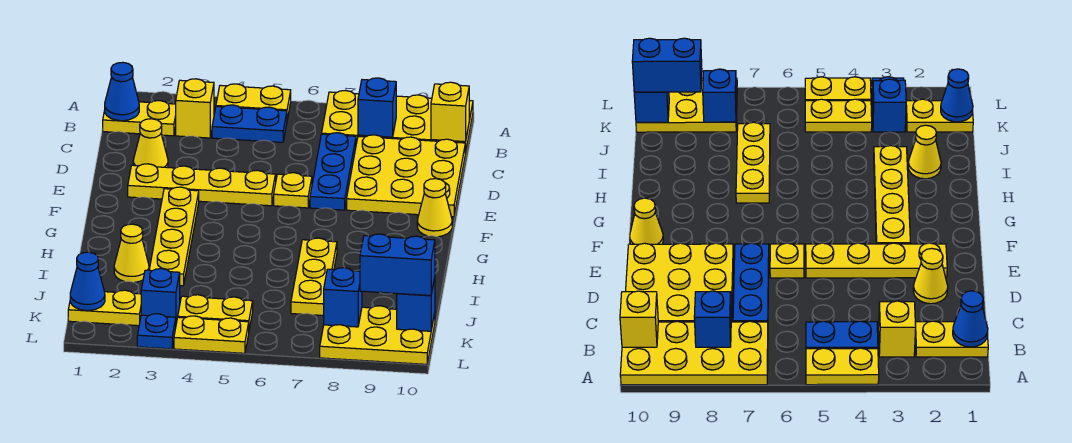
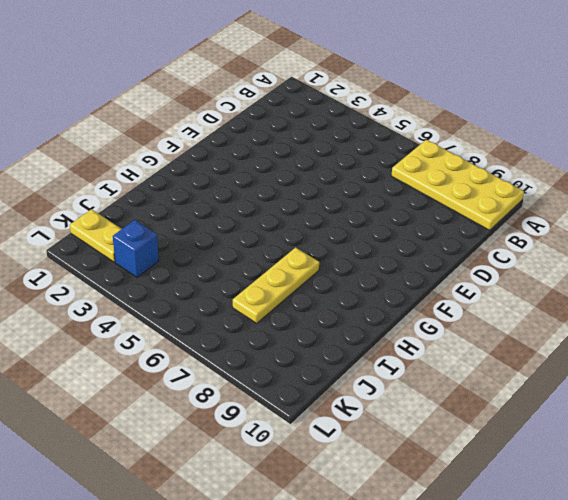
none -> yellow plate A4:A5 level 1
none -> yellow plate B1:B2 level 1
none -> yellow brick B3 level 1

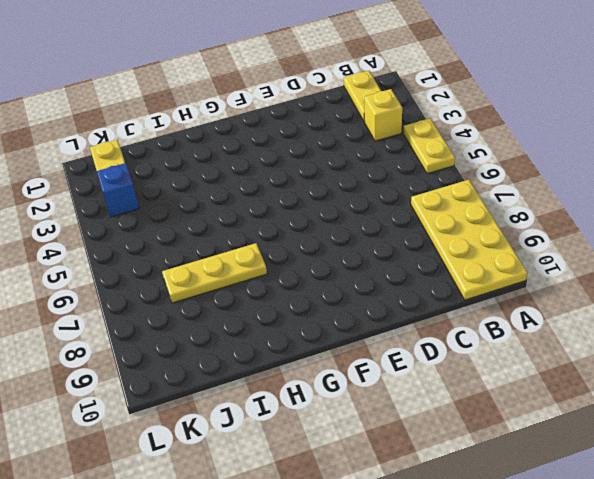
none -> blue plate B4:B5 level 1
none -> blue plate C7:E7 level 1
none -> yellow plate C8:E10 level 1

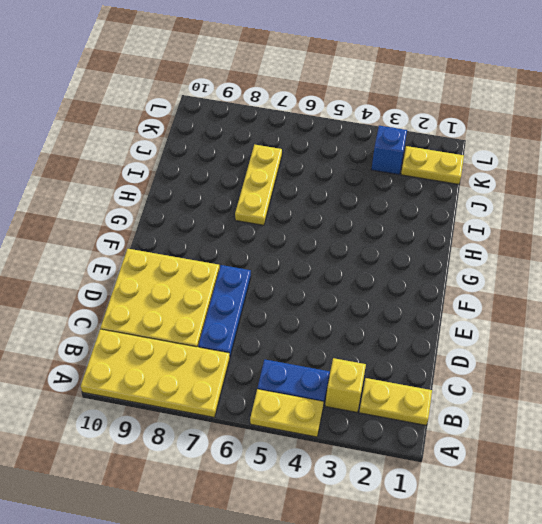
none -> yellow cone D2 level 1
none -> yellow plate E2:E5 level 1
none -> yellow plate E6 level 1

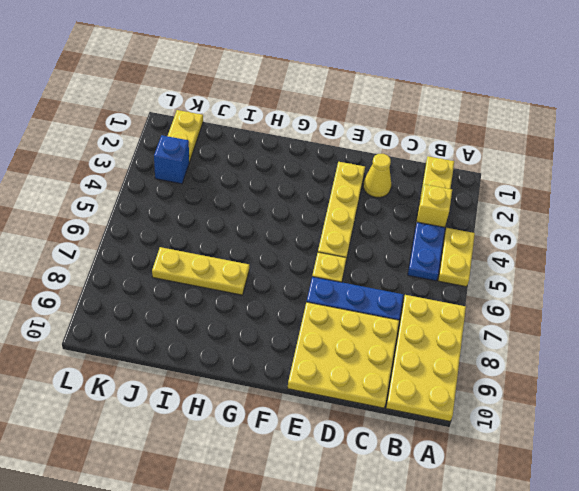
none -> yellow plate F3:I3 level 1
none -> yellow cone F10 level 1
none -> yellow cone I2 level 1

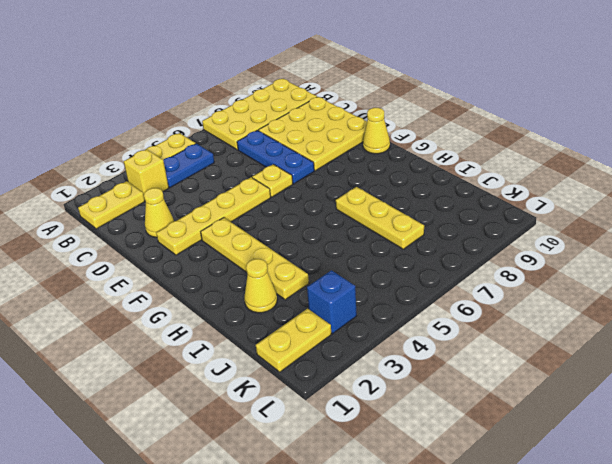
none -> yellow plate K4:K5 level 1
none -> yellow plate K8:L10 level 1
none -> blue plate L3 level 1

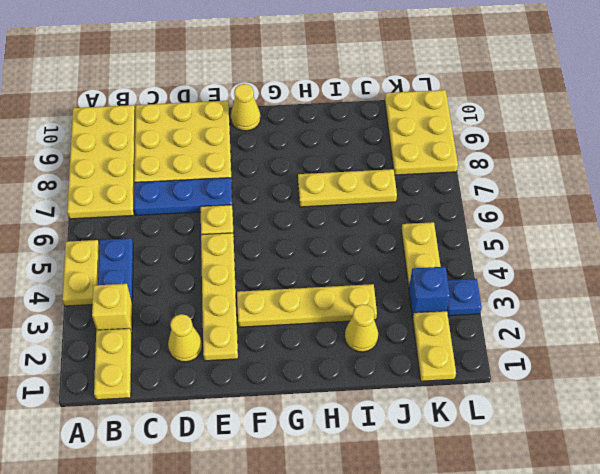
none -> yellow plate L4:L5 level 1
none -> blue cone B1 level 2
none -> blue brick B8 level 2

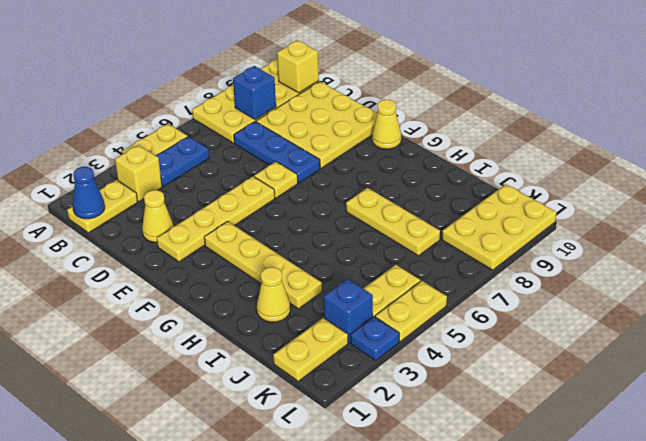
none -> blue cone K1 level 2
none -> blue brick K8 level 2
none -> blue brick K10 level 2

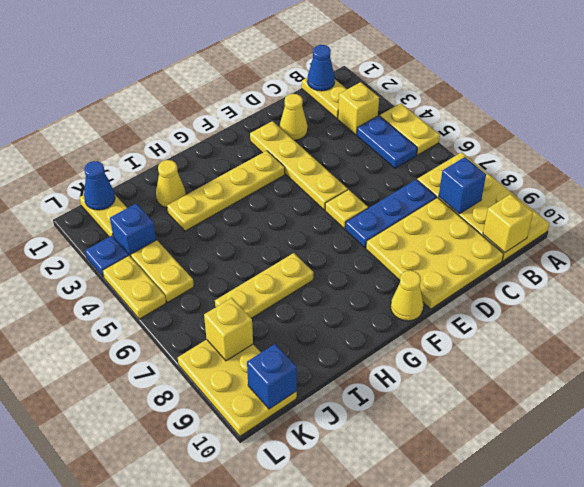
yellow brick K8 level 2 -> blue brick K8 level 2
none -> blue brick K9:K10 level 3

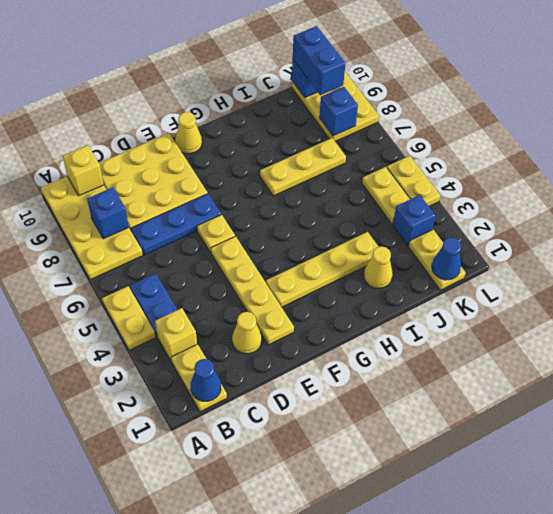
none -> blue plate L3 level 1

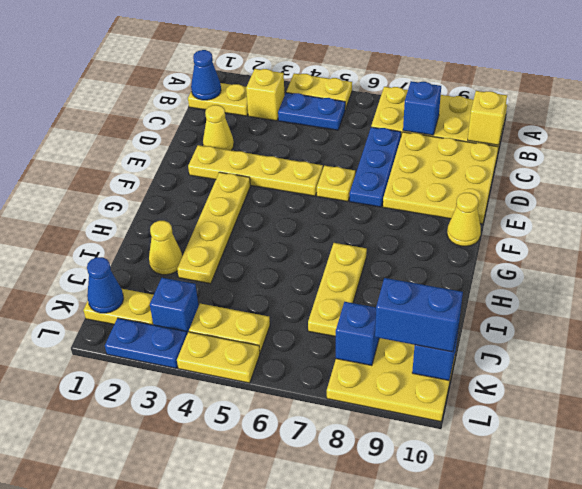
blue plate L2:L3 level 1 -> blue plate L3 level 1

